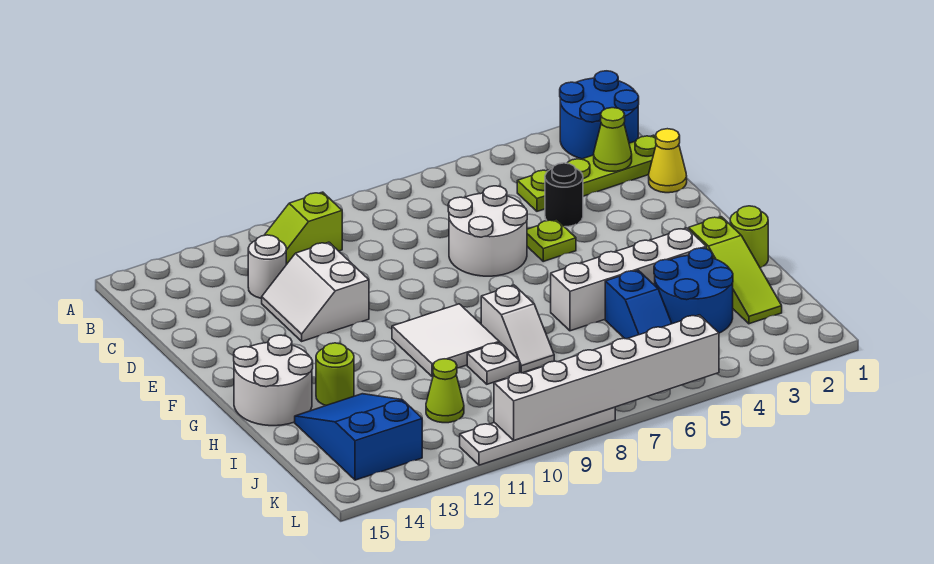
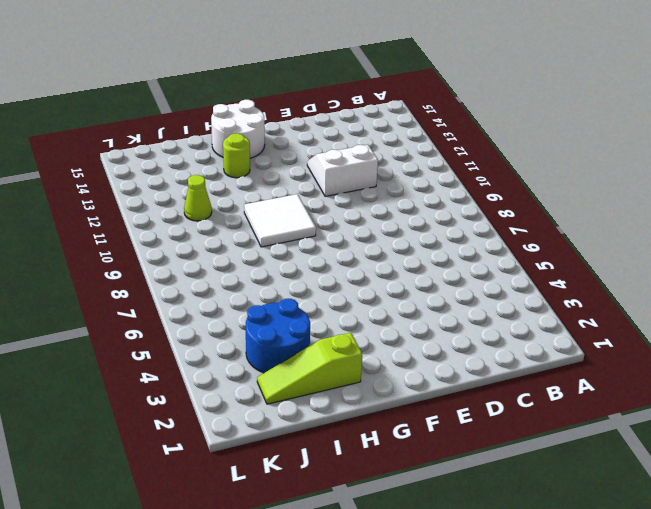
none -> blue round brick A1:B2 level 1
none -> lime slope B10:B11 level 1 top 10
none -> lime plate C1:C4 level 1

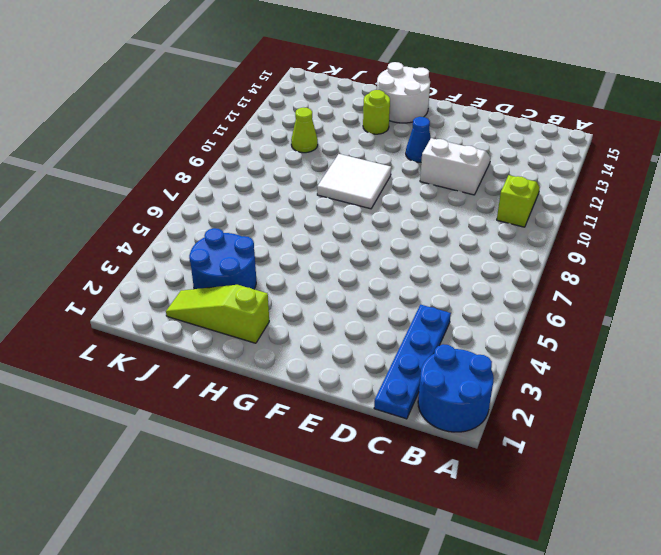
blue plate C1:C4 level 1 -> lime plate C1:C4 level 1
blue cone F12 level 1 -> none
none -> white round brick C12 level 1
none -> yellow cone D1 level 1
none -> black round brick D4 level 1

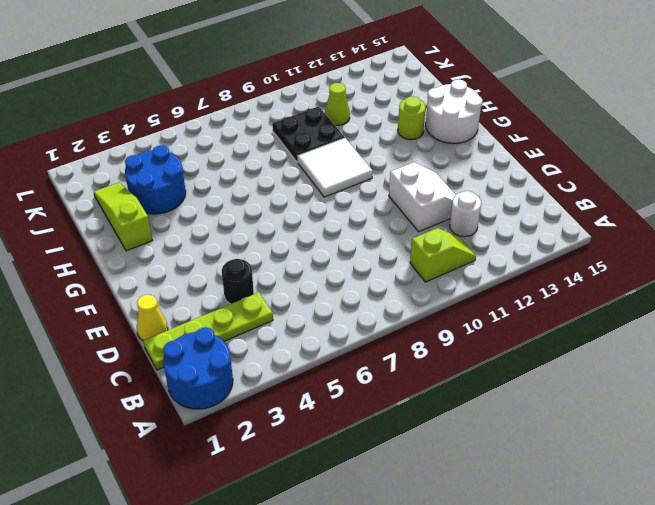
black plate I9:J10 level 1 -> white plate I9 level 1
none -> white round brick D6:E7 level 1
none -> lime plate E5 level 1
none -> lime round brick H1 level 1

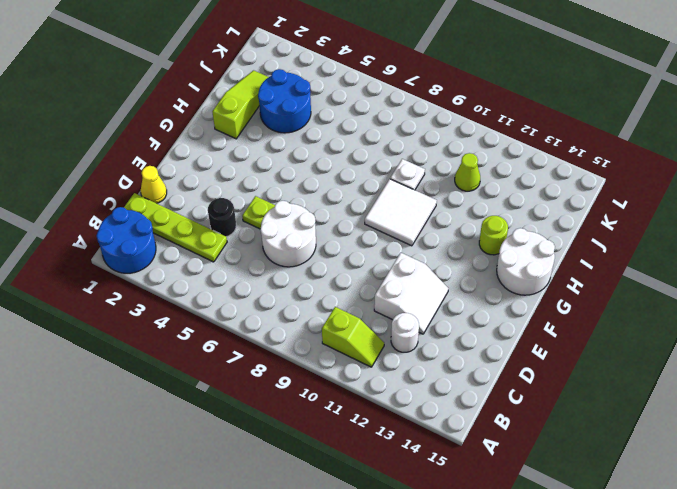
none -> lime round brick H1 level 1
none -> white brick H3:H6 level 1
none -> white slope H8:I8 level 1 top H

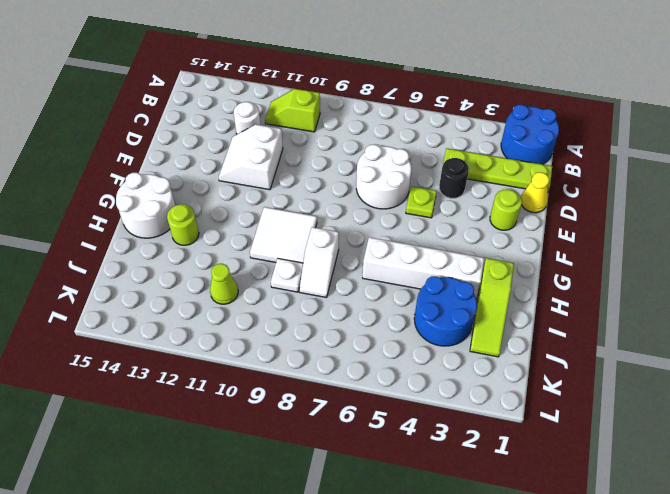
lime round brick E2 level 1 -> lime round brick H1 level 1
none -> blue slope I5:J5 level 1 top I
none -> blue slope I13:K14 level 1 top K
none -> white plate L8:L11 level 1

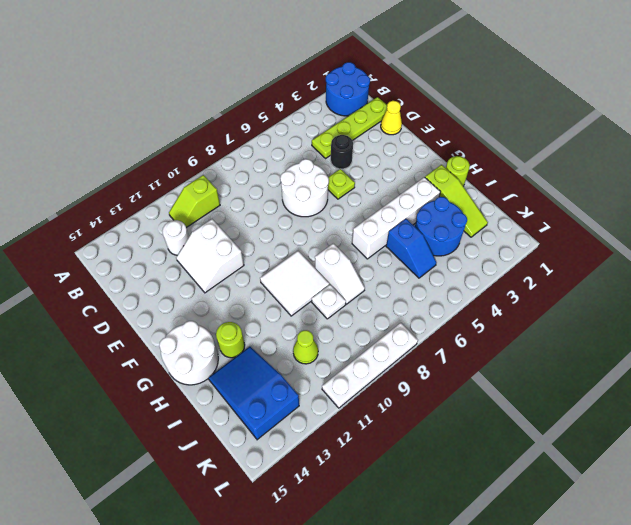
none -> lime cone C2 level 2
none -> white brick L5:L10 level 2

